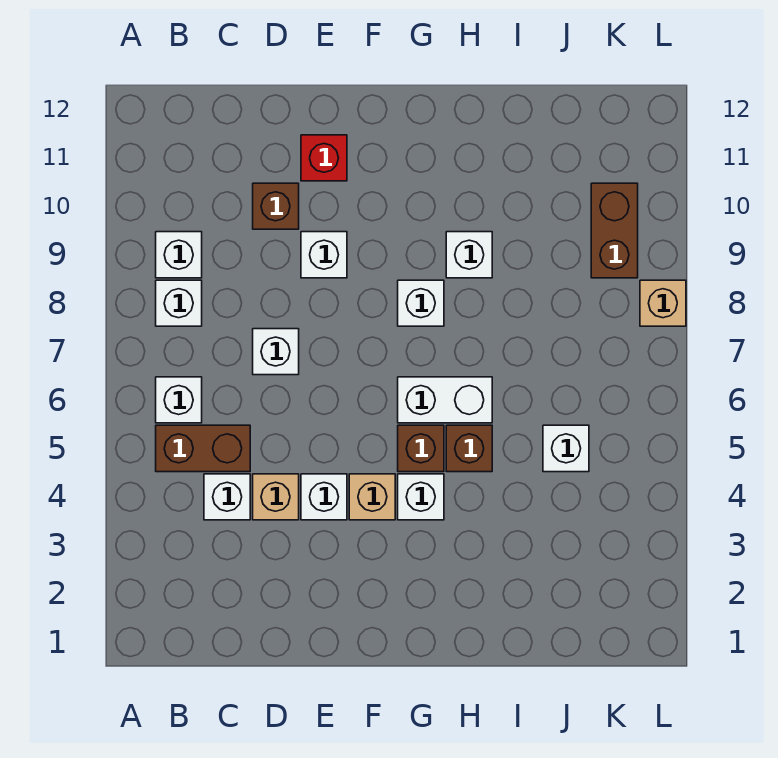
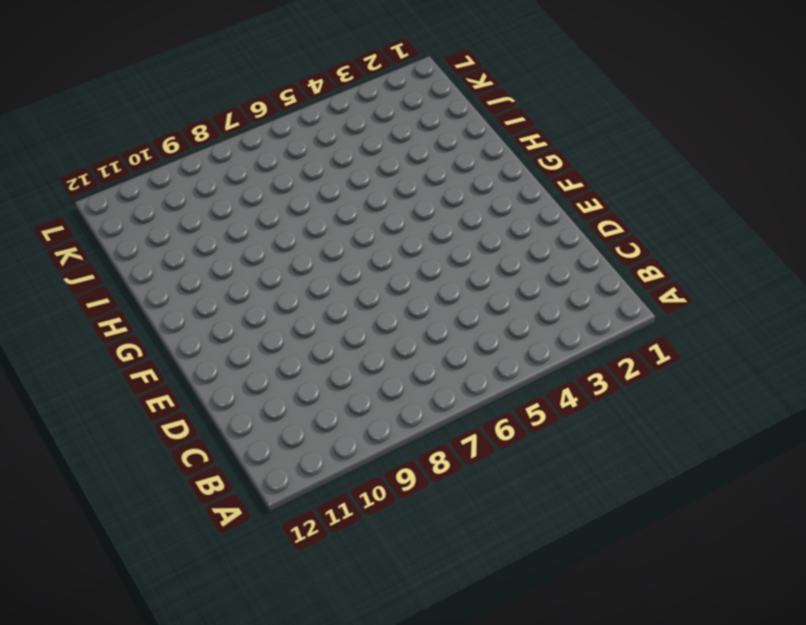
none -> brown brick B5:C5 level 1
none -> white brick B6 level 1
none -> white brick B8 level 1

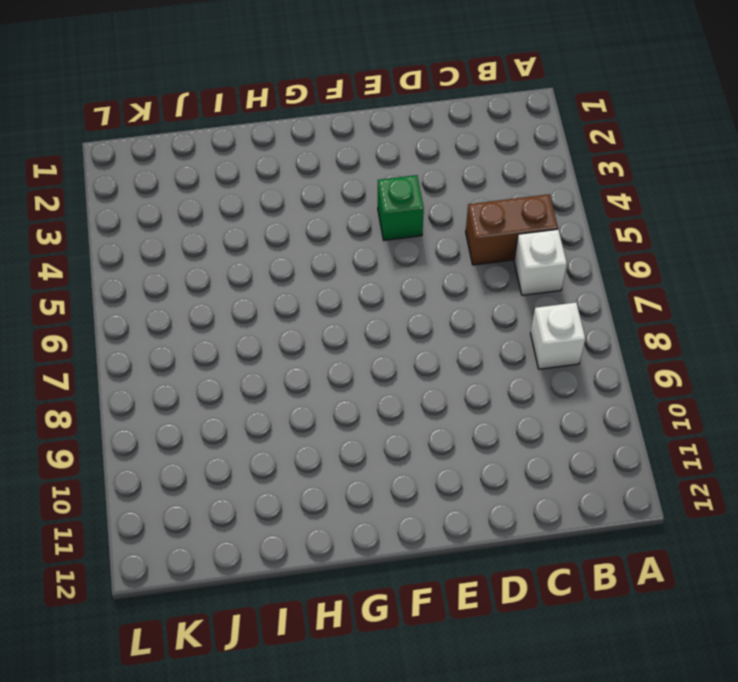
green brick E4 level 1 -> white brick E4 level 1
none -> white brick B9 level 1
none -> white brick C4 level 1
none -> tan brick D4 level 1

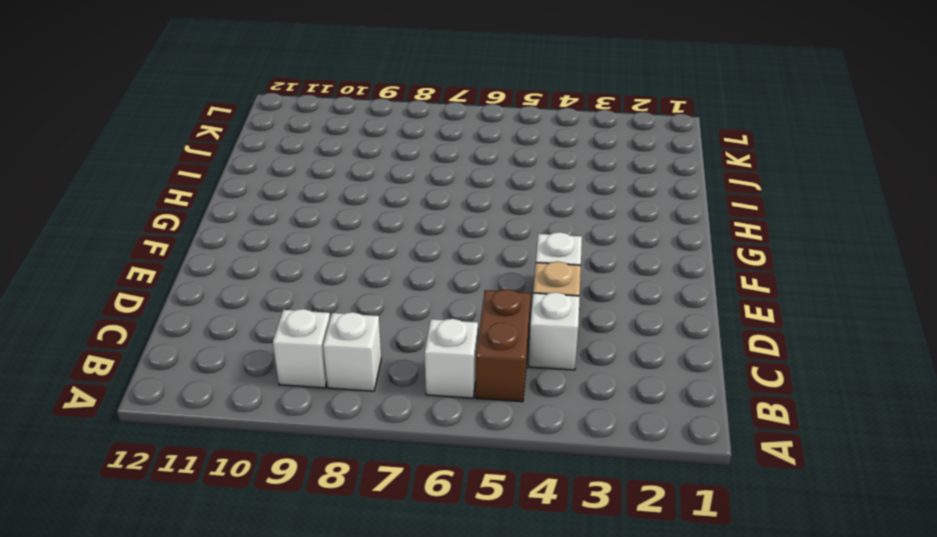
none -> white brick D7 level 1
none -> brown brick D10 level 1
none -> white brick E9 level 1

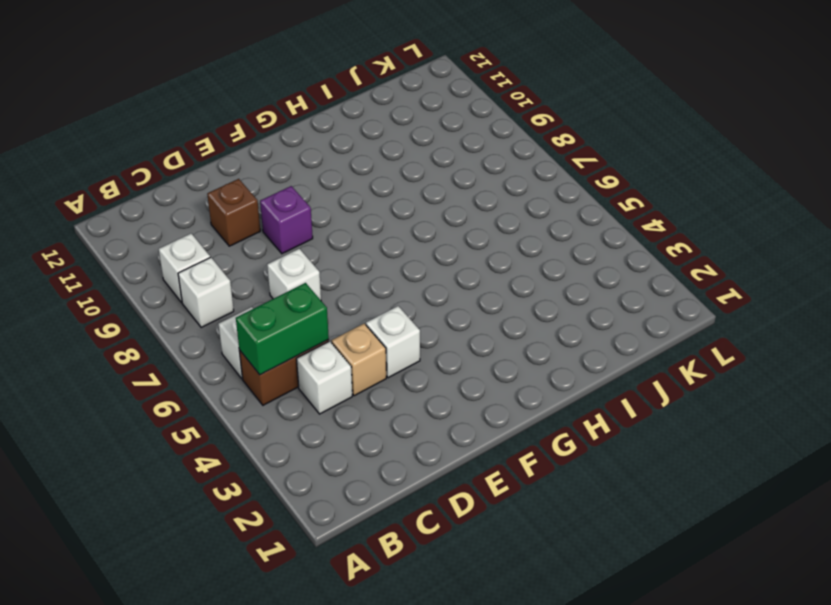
green brick B5:C5 level 2 -> none
purple brick E9 level 1 -> white brick E9 level 1
none -> red brick E11 level 1
none -> tan brick F4 level 1
none -> white brick G4 level 1

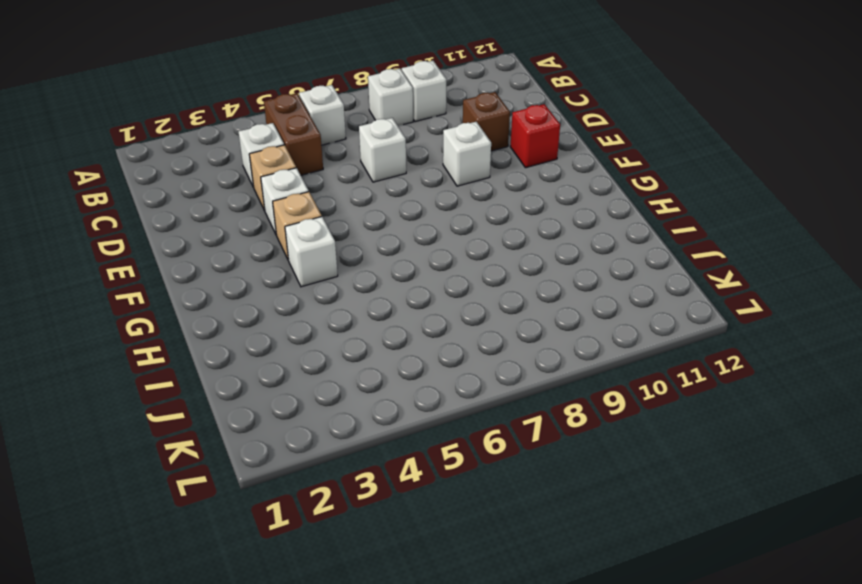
none -> brown brick G5 level 1
none -> white brick G6:H6 level 1
none -> white brick G8 level 1

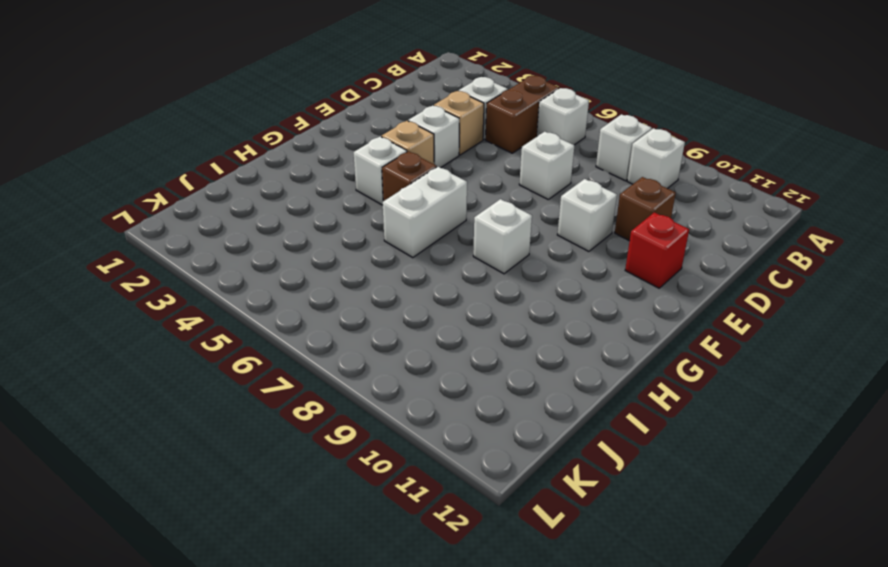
none -> brown brick H5 level 1
none -> white brick H9 level 1
none -> white brick J5 level 1

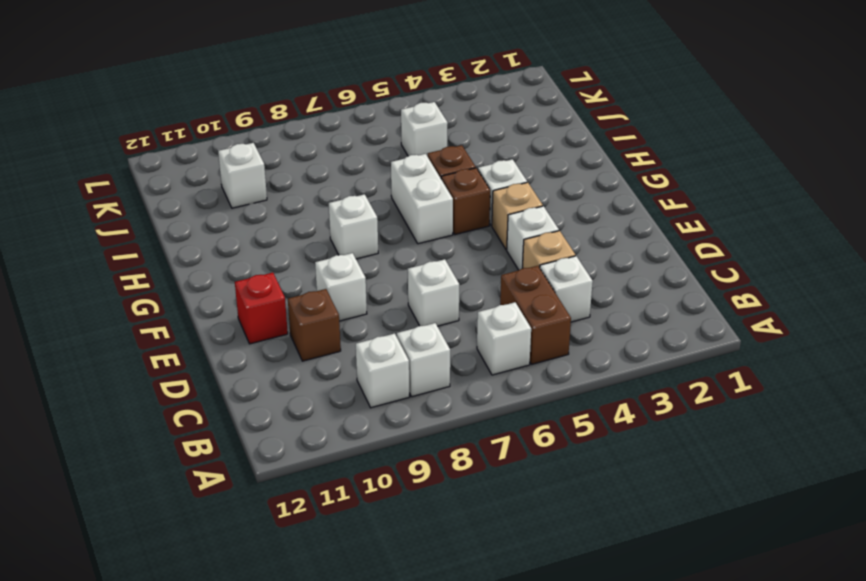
white brick J10 level 1 -> white brick H9 level 1
none -> brown brick K9:K10 level 1
none -> tan brick L8 level 1

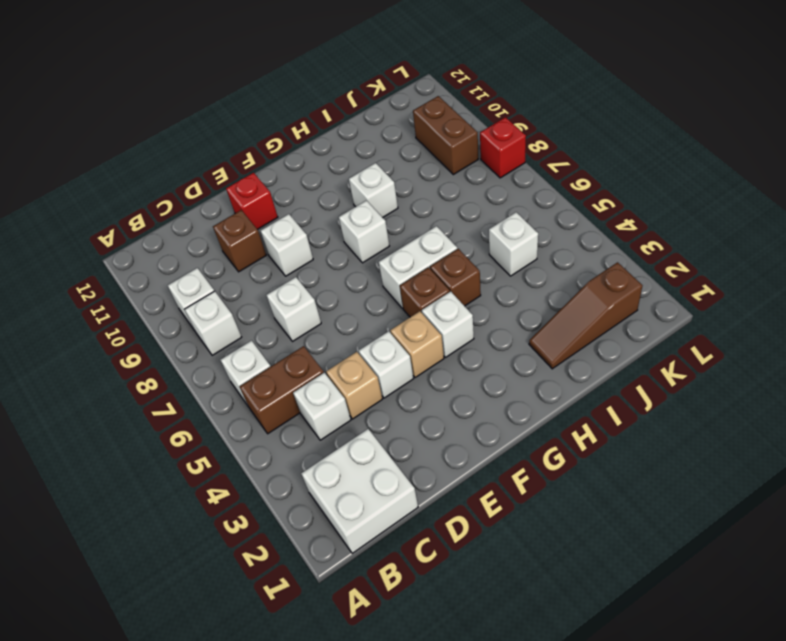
white brick B1:C2 level 1 -> none
brown slope I2:K2 level 1 top K -> none
red brick L8 level 1 -> tan brick L8 level 1

